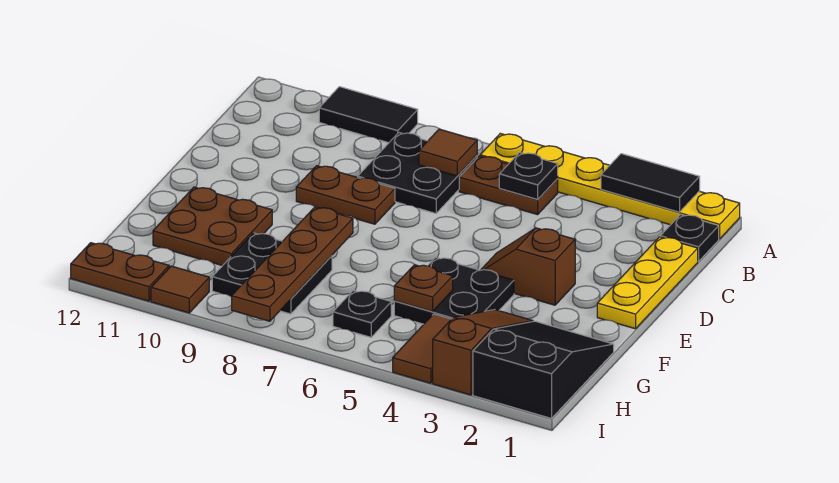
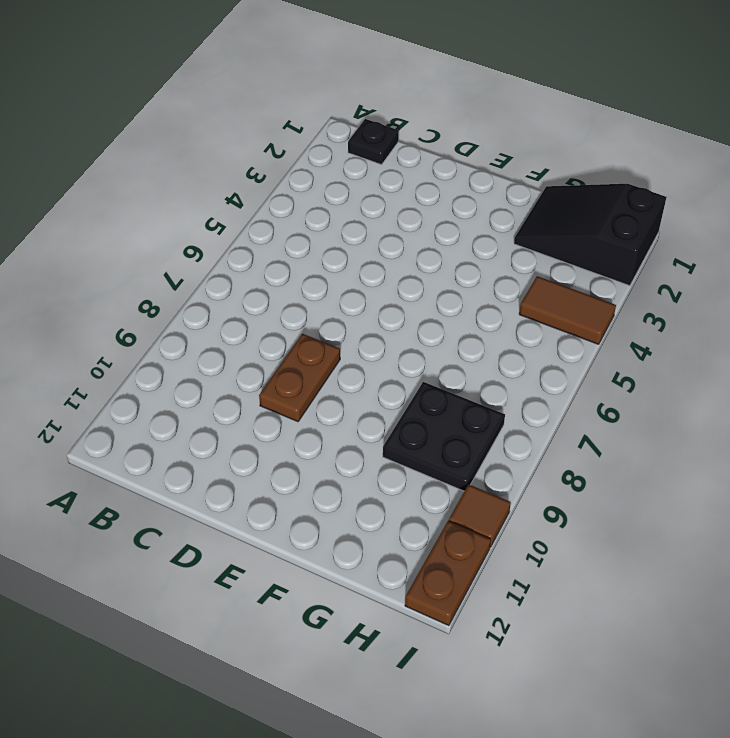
none -> yellow plate A1:A6 level 1
none -> black tile A9:A10 level 1
none -> brown plate B5:B6 level 1

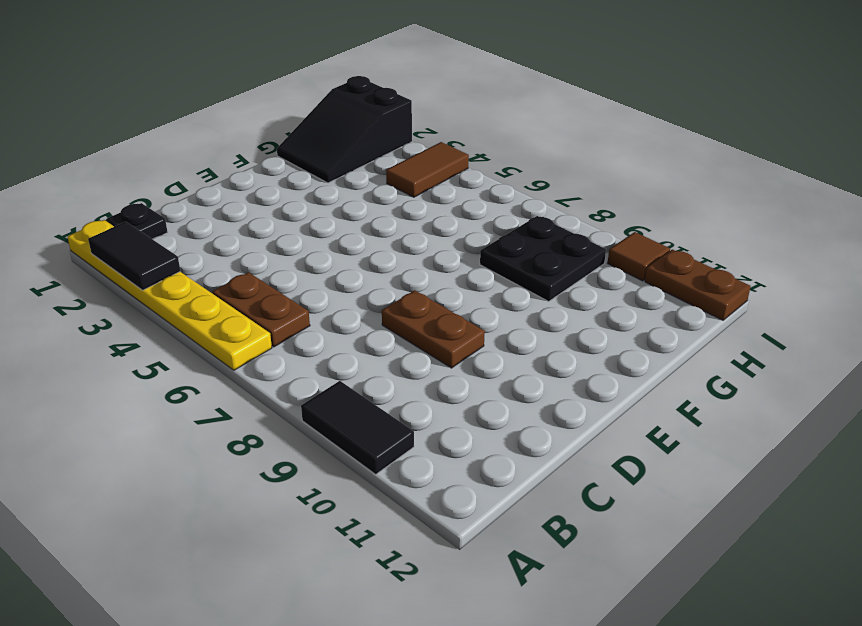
none -> black plate B7:C8 level 1
none -> yellow plate C1:E1 level 1
none -> brown slope E3:E4 level 1 top 3

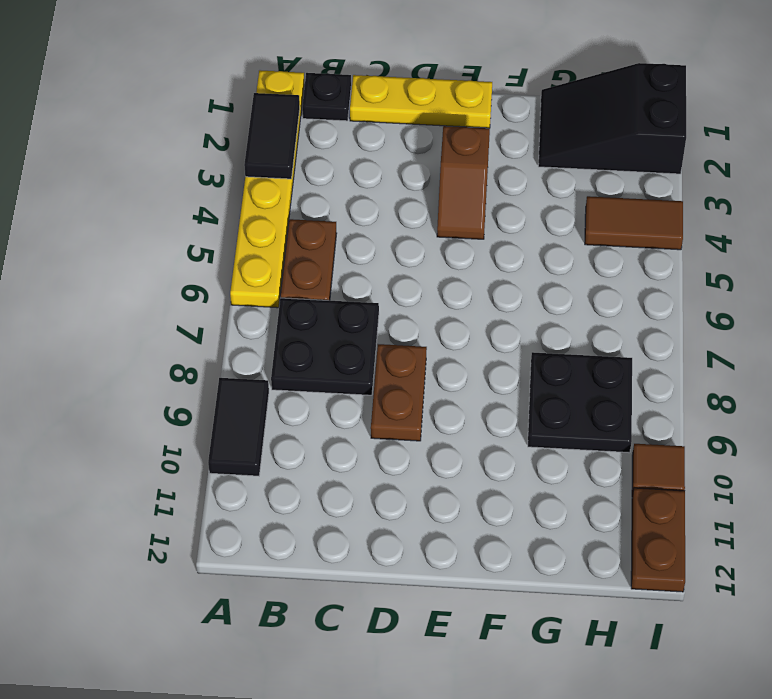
none -> black plate F4:G5 level 1
none -> brown plate F10:G11 level 1
none -> brown slope G3:I3 level 1 top I

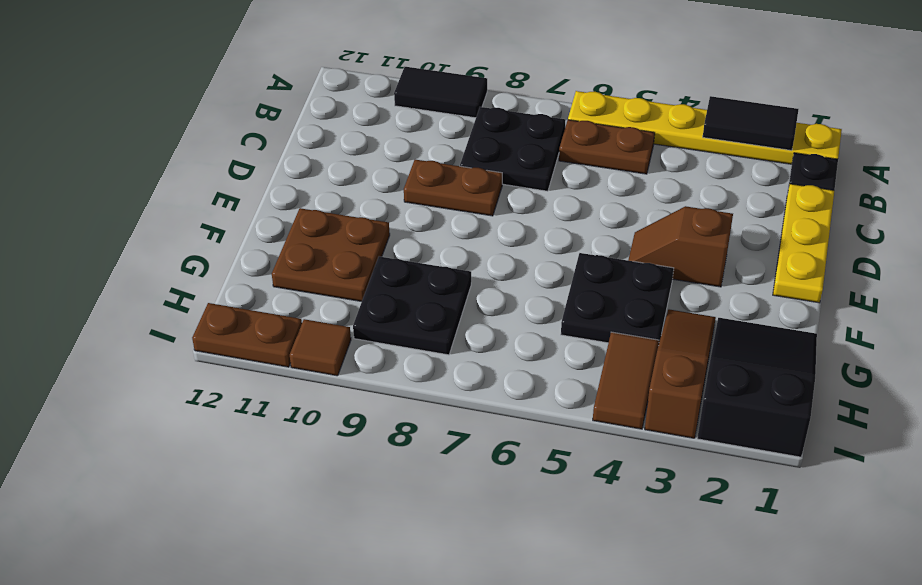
none -> black plate H6 level 1
none -> black plate B5 level 2
none -> brown tile B7 level 2

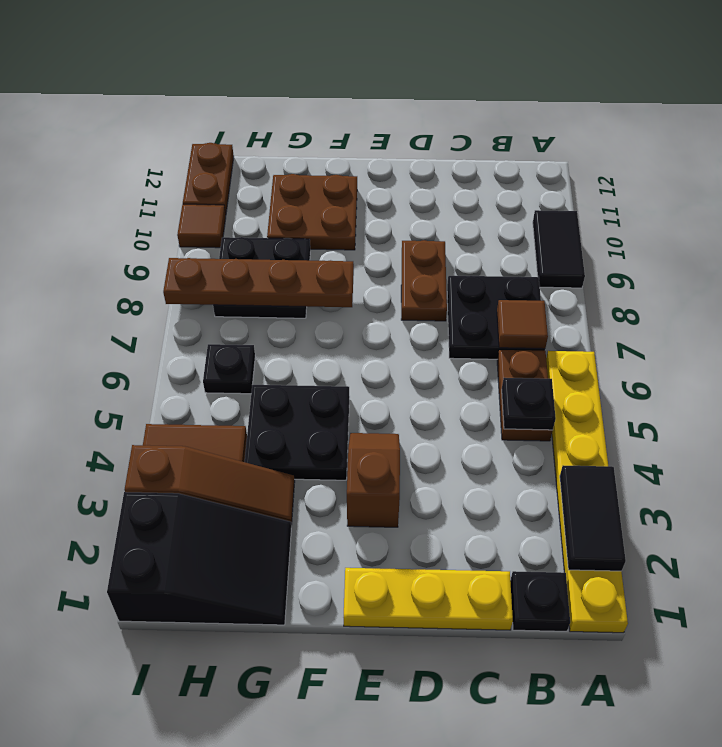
none -> brown plate G5 level 2

